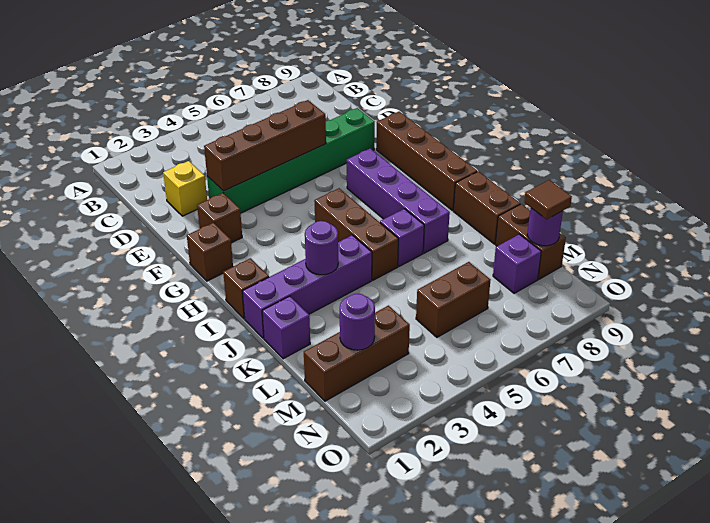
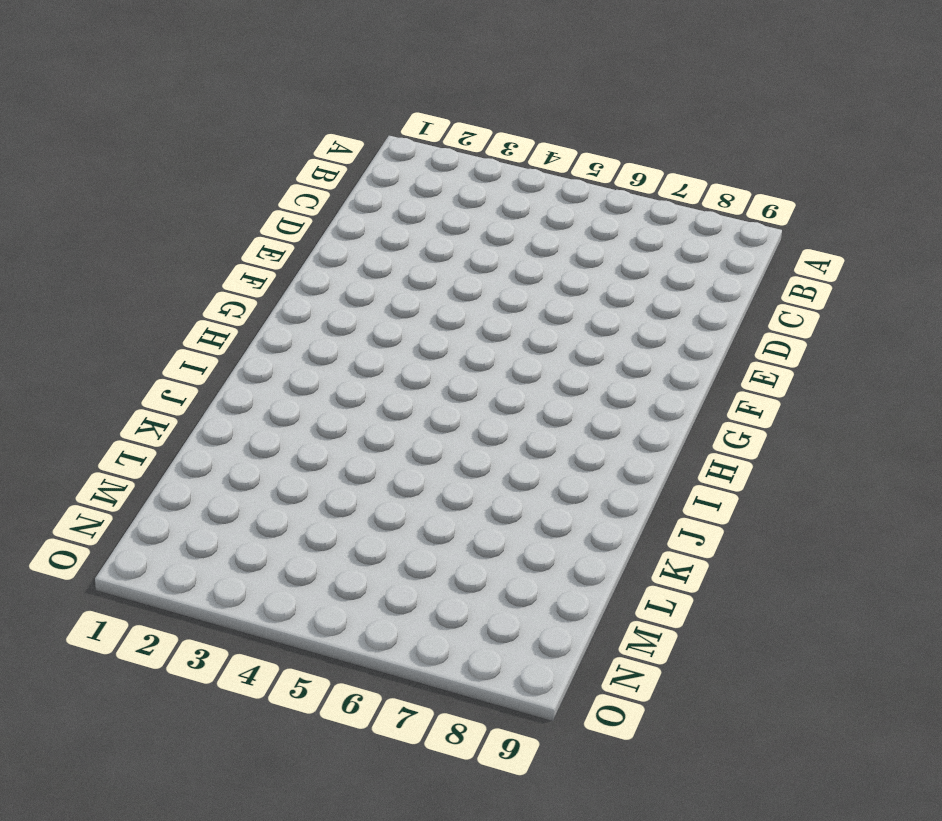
none -> yellow brick D2 level 1
none -> green brick E3:E8 level 1
none -> brown brick F2 level 1

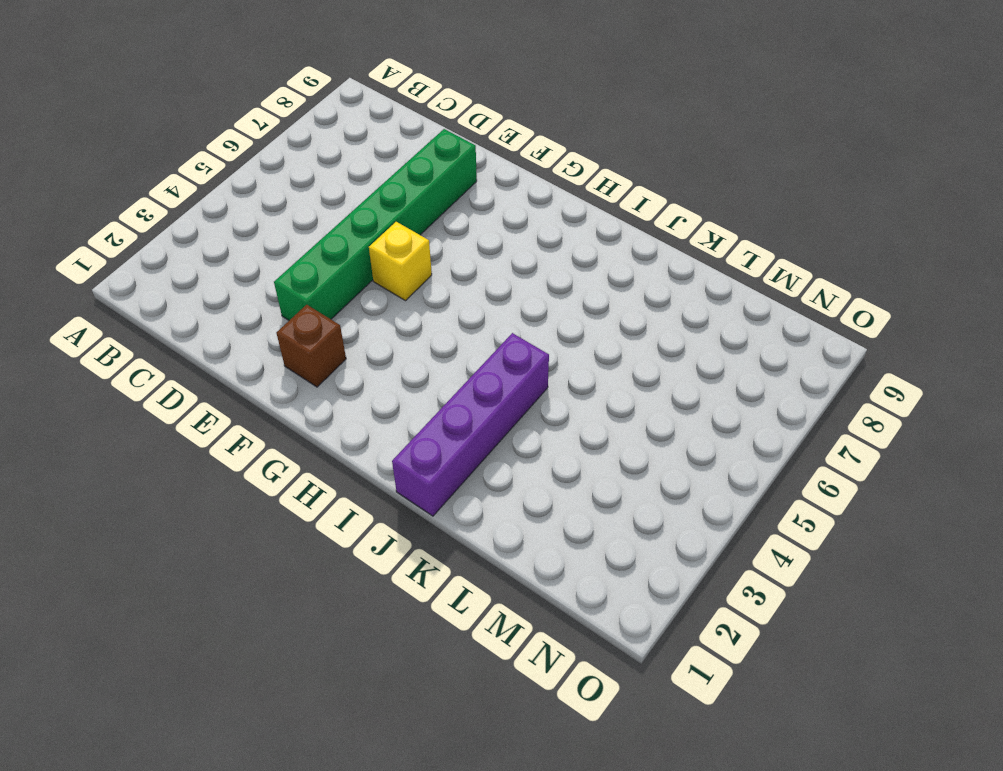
yellow brick F5 level 1 -> yellow brick D2 level 1
none -> brown brick F9:I9 level 1
none -> brown brick G1 level 1
none -> purple brick G7:J7 level 1

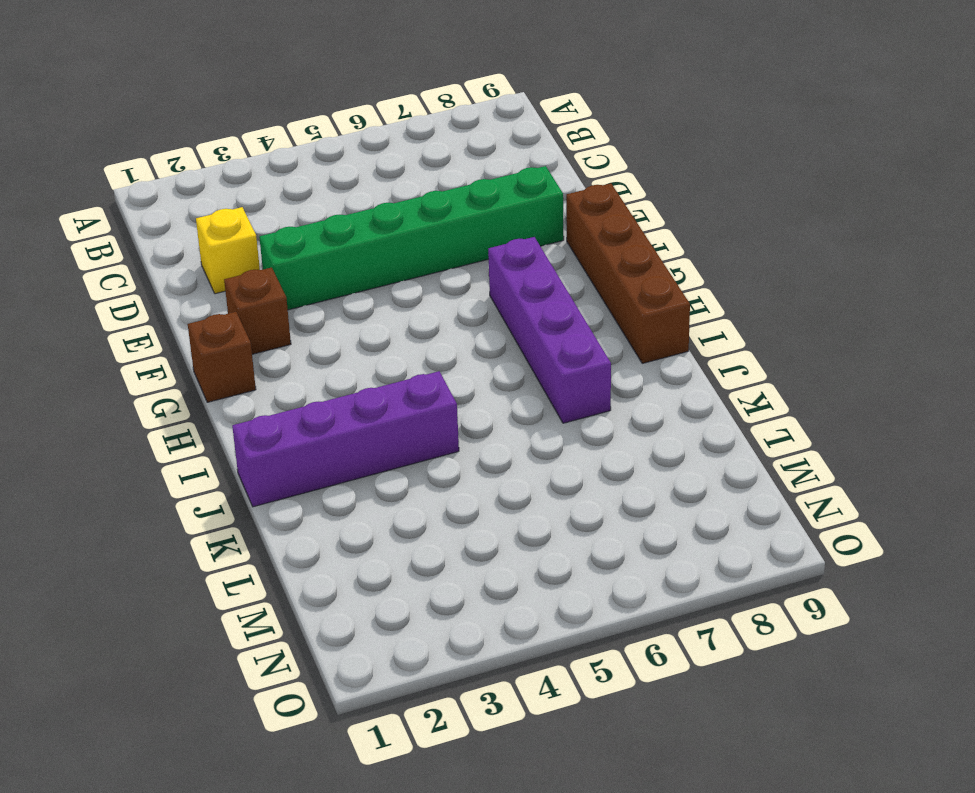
none -> brown brick H5:J5 level 1
none -> brown brick I1 level 1
none -> purple brick J6 level 1

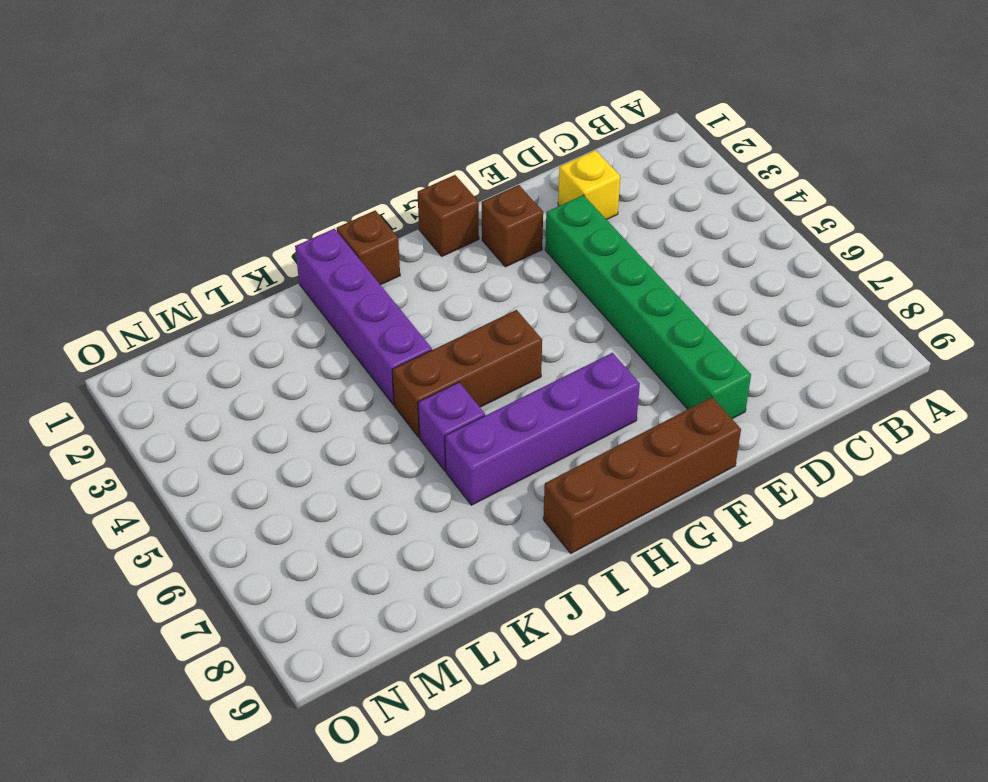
none -> brown brick J9:K9 level 1
none -> purple brick K1 level 1
none -> brown brick L9:M9 level 1

